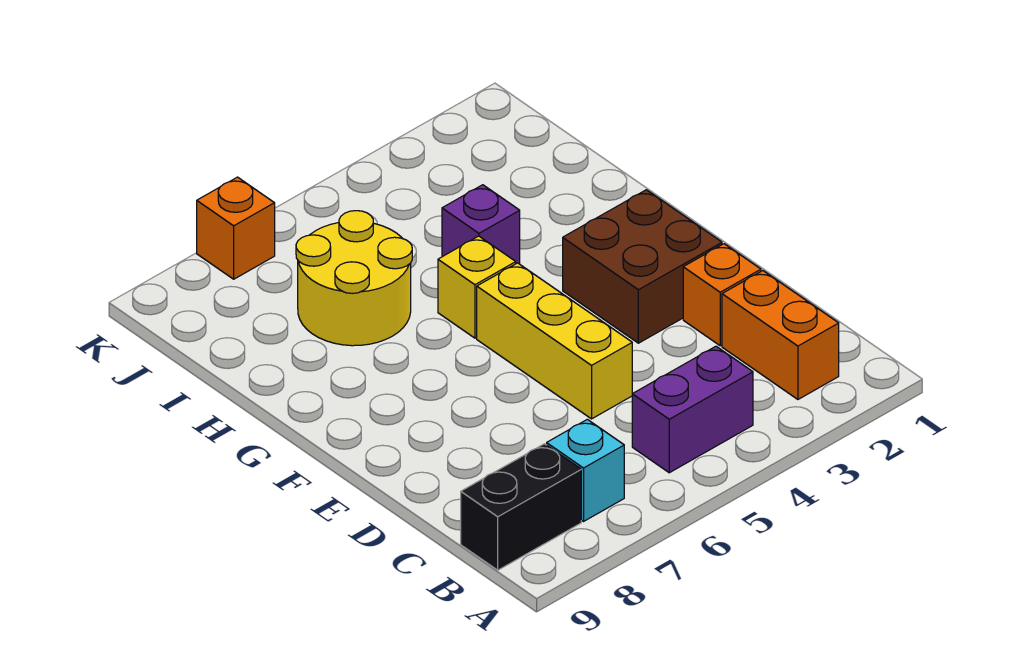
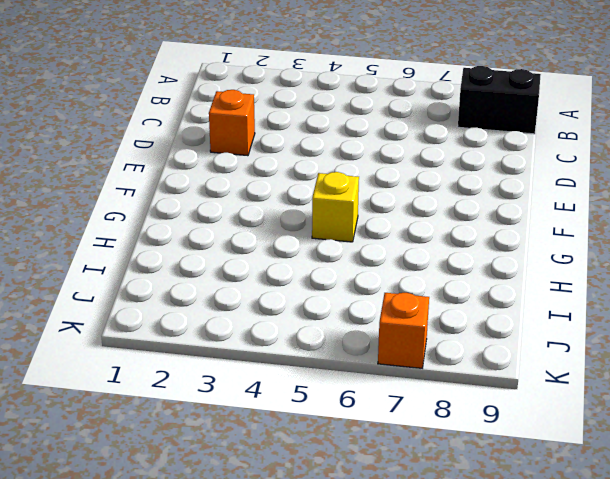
none -> orange brick B2:C2 level 1
none -> purple brick B4:B5 level 1

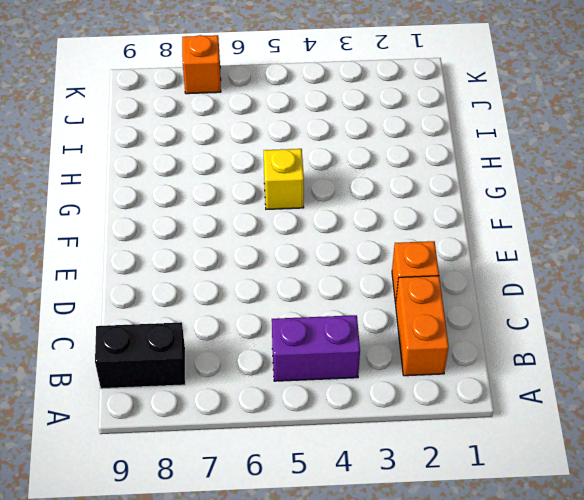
none -> cyan brick B7 level 1
none -> yellow brick D5:F5 level 1

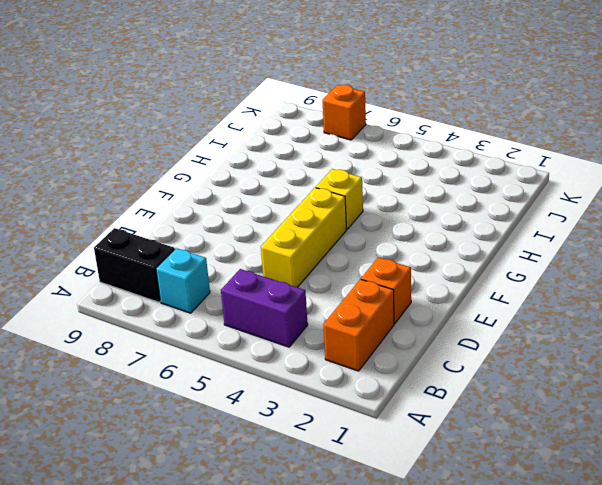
none -> brown brick E2:F3 level 1
none -> purple brick H4 level 1

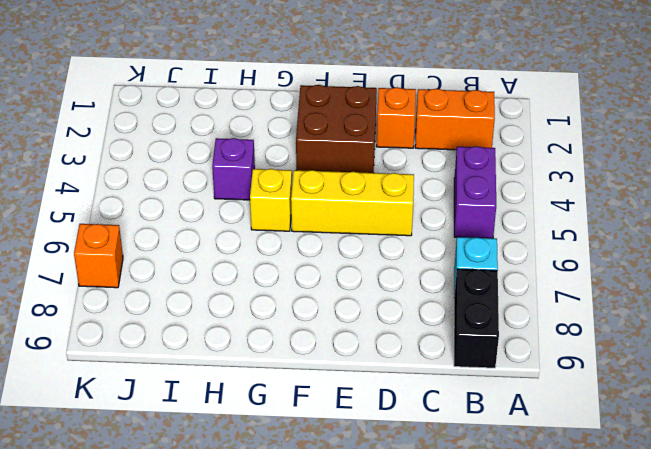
none -> yellow round brick H6:I7 level 1

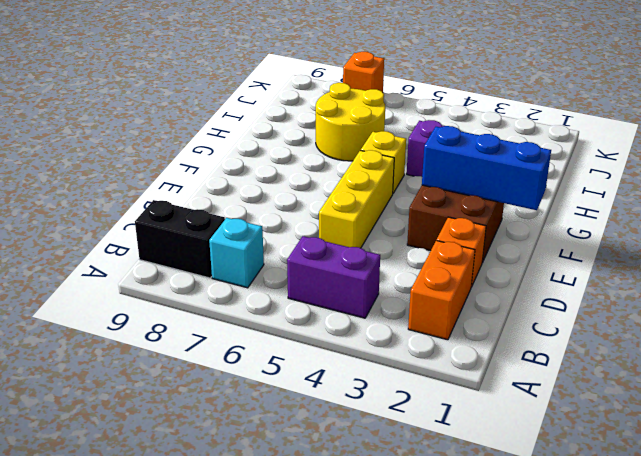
blue brick F1:F3 level 2 -> none

